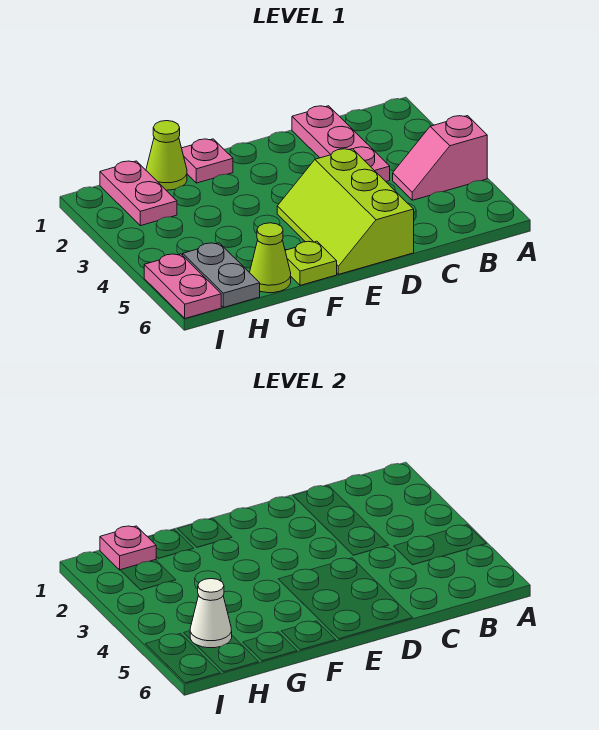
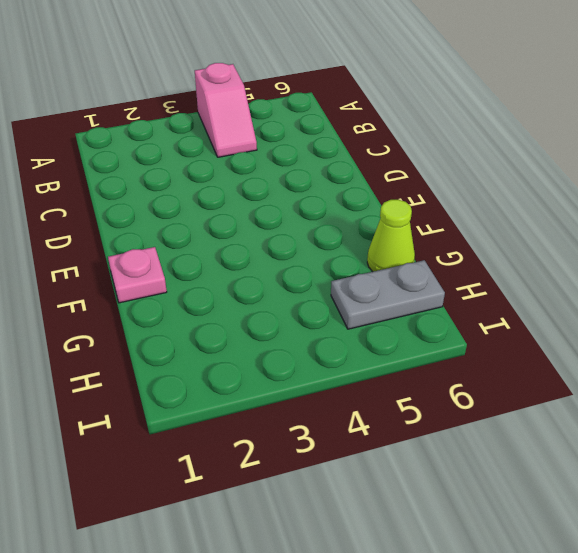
none -> pink plate C1:C3 level 1
none -> lime slope D4:E6 level 1 top D
none -> lime plate F6 level 1

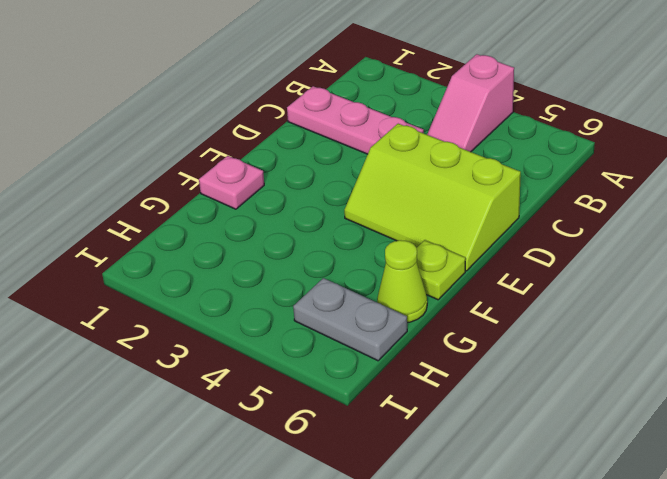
none -> lime cone G1 level 1
none -> pink plate H1:H2 level 1
none -> pink plate I5:I6 level 1

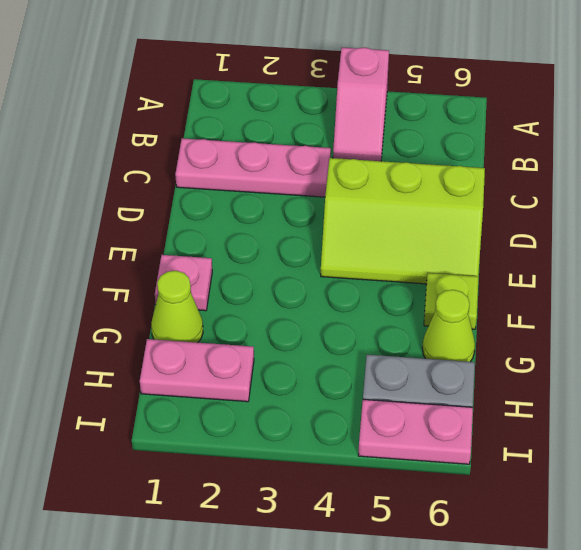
none -> pink plate H1 level 2
none -> white cone H5 level 2

